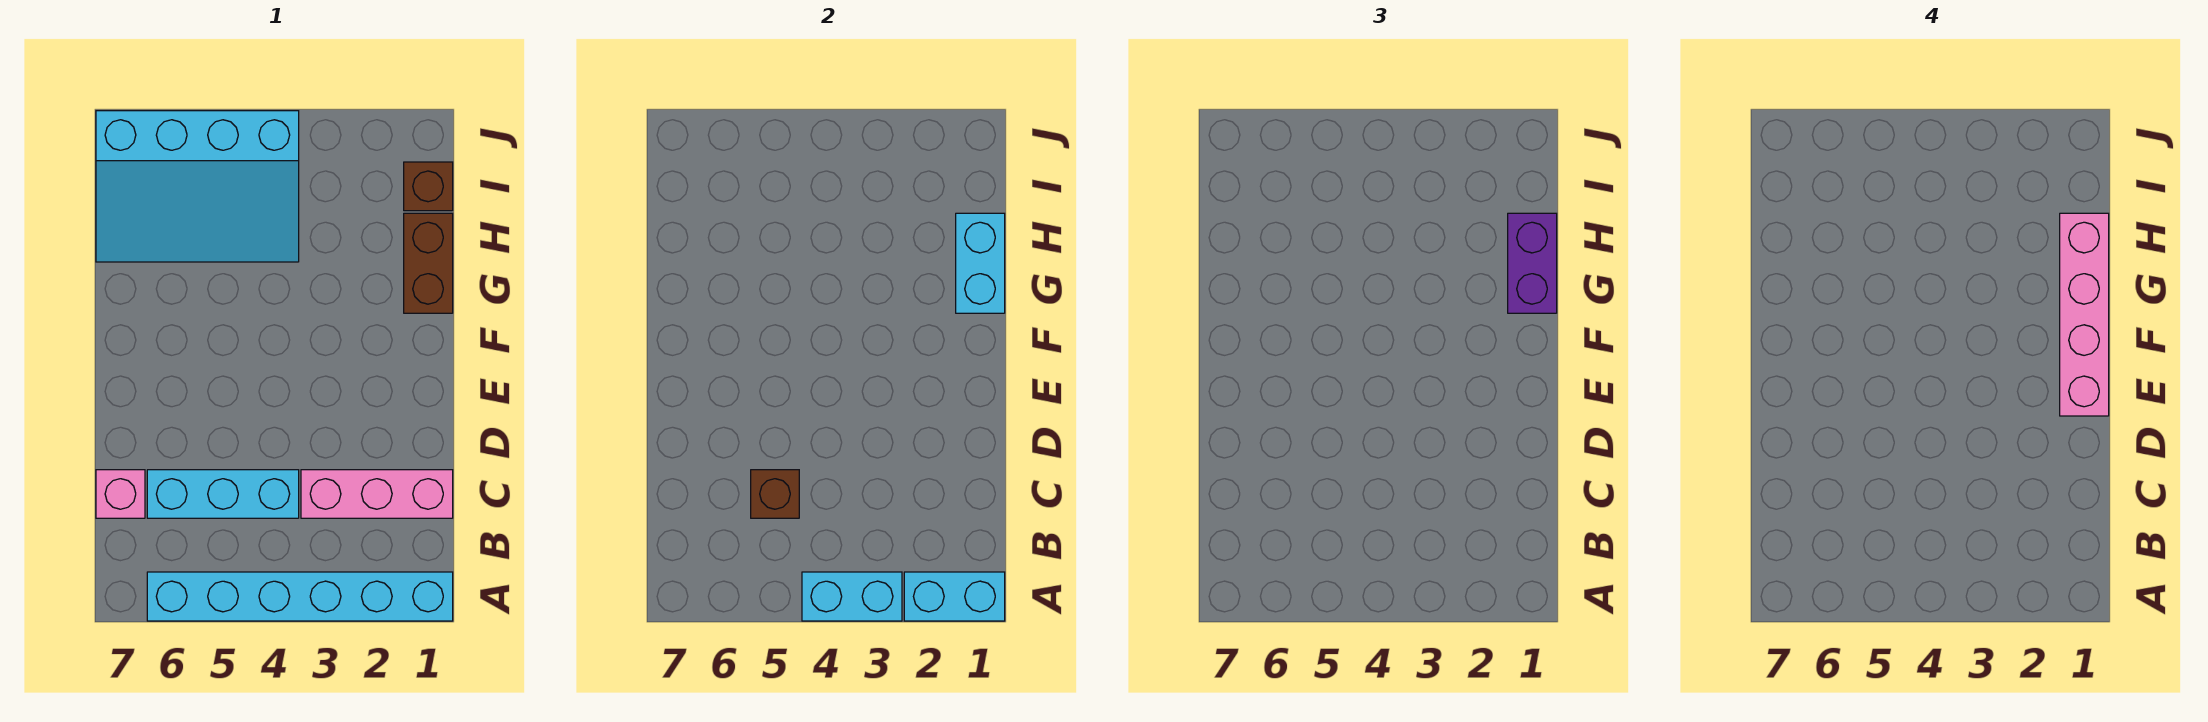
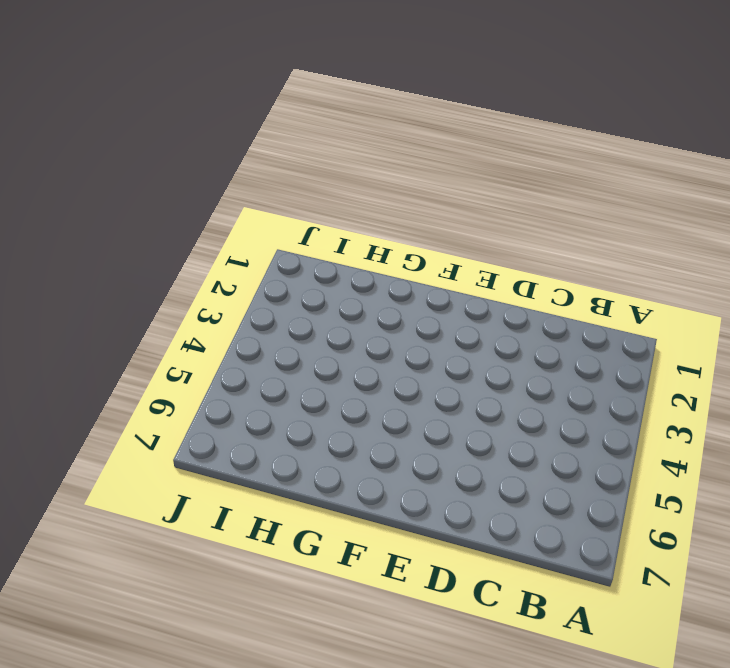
none -> cyan brick A1:A6 level 1
none -> pink brick C1:C3 level 1
none -> cyan brick C4:C6 level 1

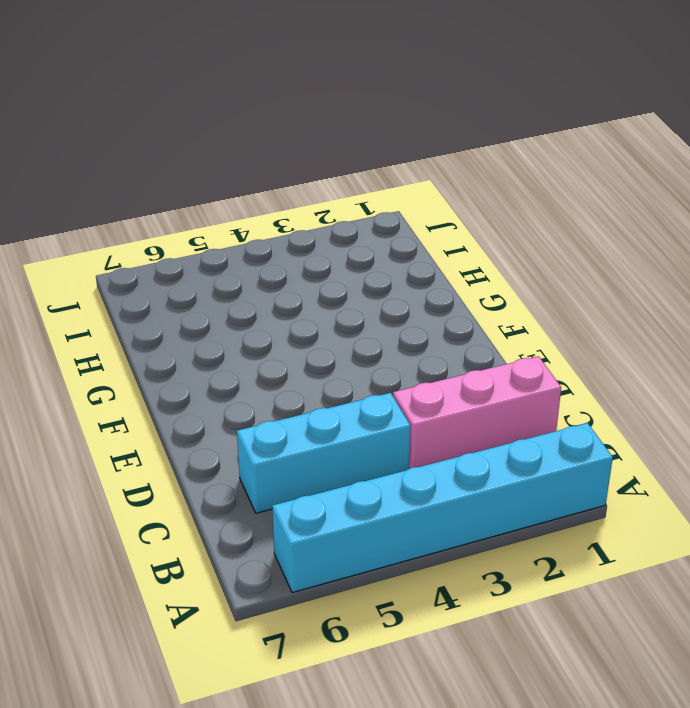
none -> pink brick C7 level 1
none -> brown brick G1:H1 level 1
none -> cyan slope H4:J7 level 1 top J

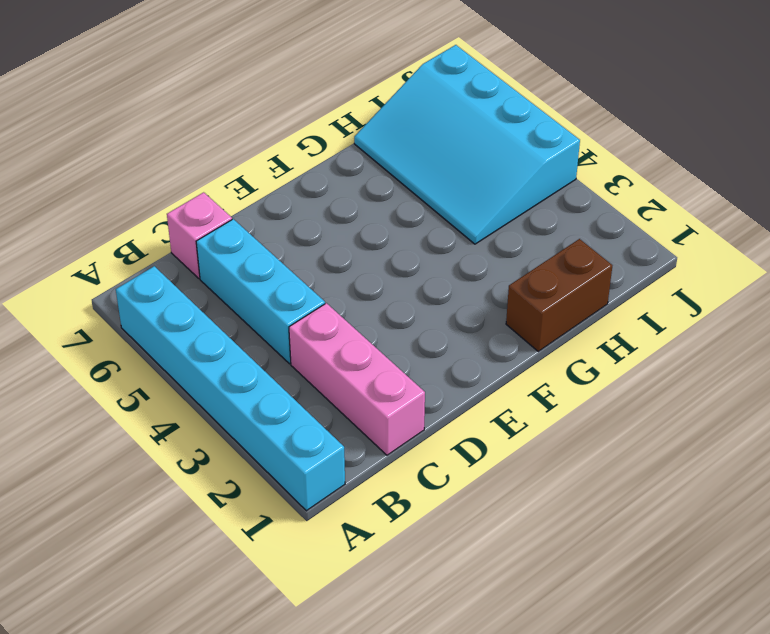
none -> brown brick I1 level 1
none -> cyan brick A1:A2 level 2
none -> cyan brick A3:A4 level 2

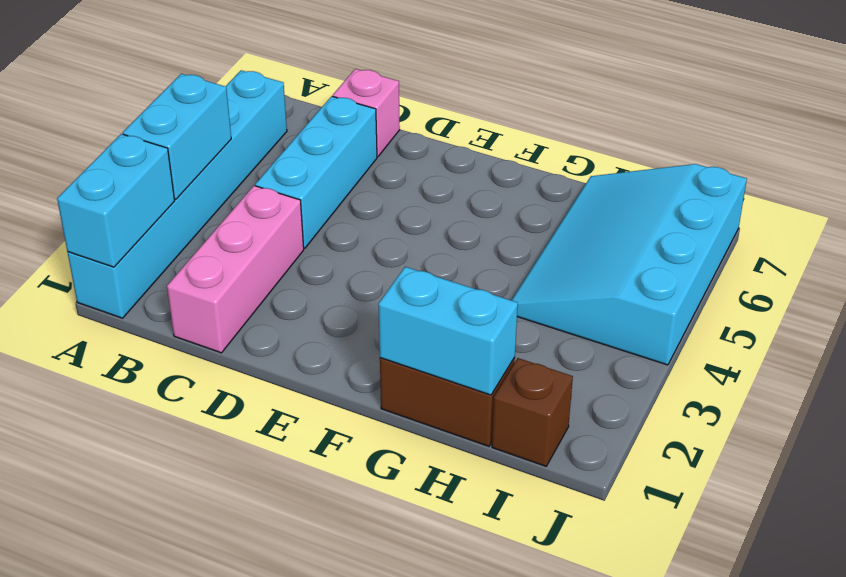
none -> brown brick C5 level 2
none -> purple brick G1:H1 level 3
none -> pink brick E1:H1 level 4

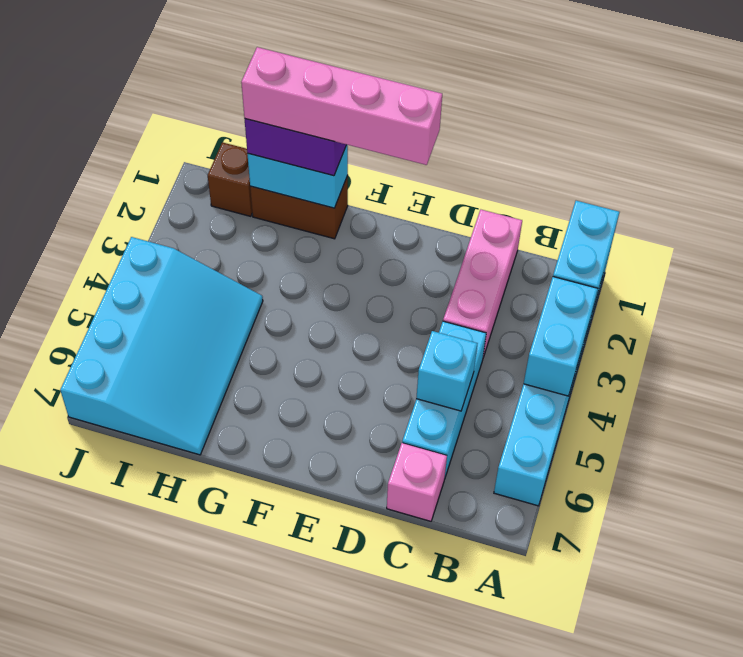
cyan brick C5 level 2 -> brown brick C5 level 2

